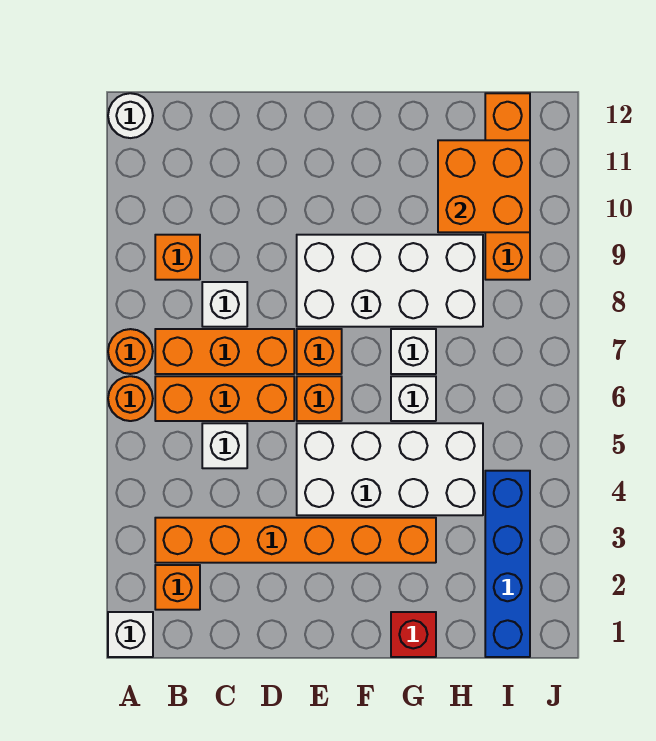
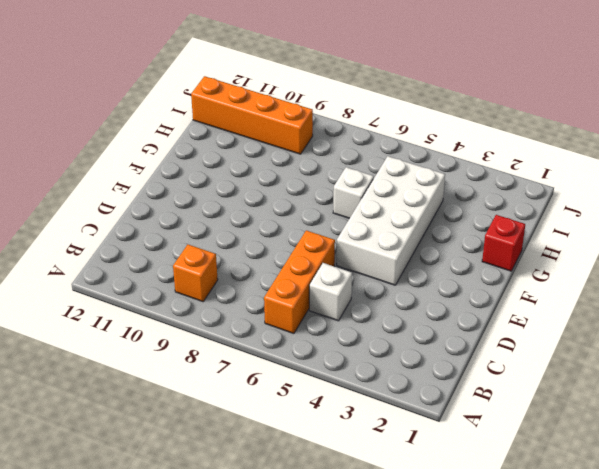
none -> white brick A1 level 1
none -> orange round brick A6 level 1
none -> orange round brick A7 level 1

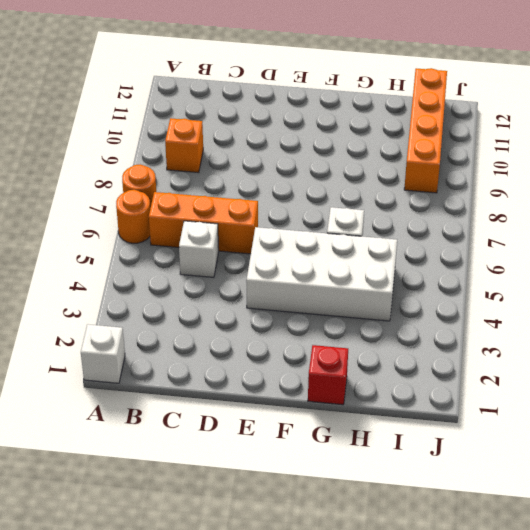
none -> white round brick A12 level 1
none -> orange brick B2 level 1
none -> orange brick B3:G3 level 1

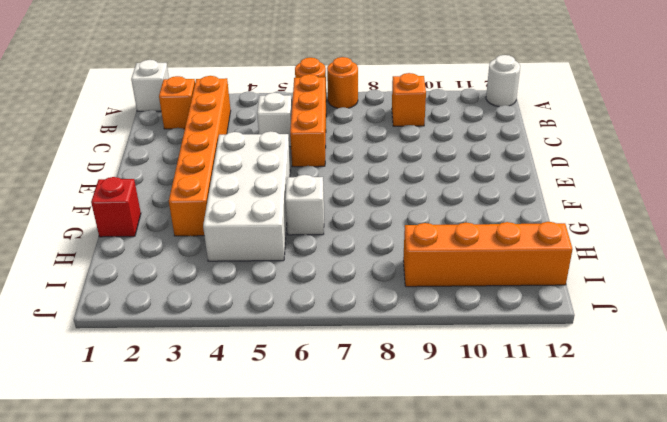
none -> orange brick B7:D7 level 1
none -> white brick C8 level 1
none -> orange brick E6 level 1

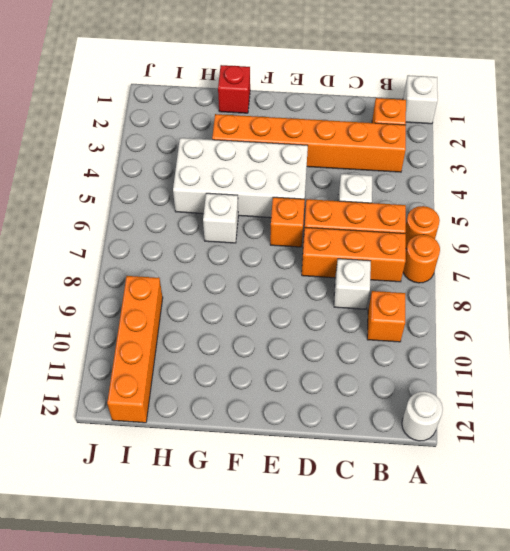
none -> orange brick E7 level 1
none -> white brick E8:H9 level 1
none -> white brick G7 level 1

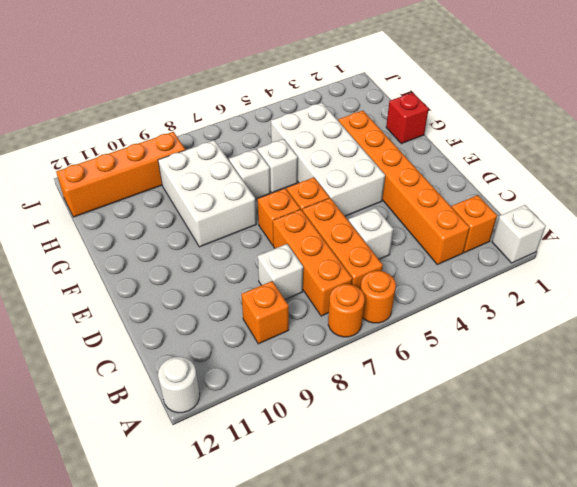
white brick F8:H9 level 1 -> white brick E8:H9 level 1
none -> blue brick I1:I4 level 1
none -> orange brick H10:I11 level 2

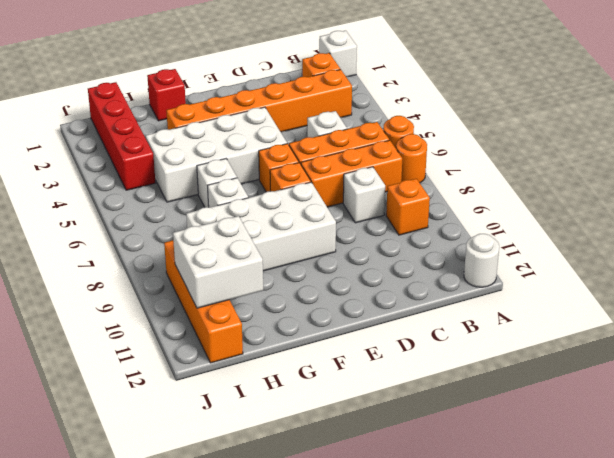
white brick H10:I11 level 2 -> orange brick H10:I11 level 2
red brick I1:I4 level 1 -> blue brick I1:I4 level 1

